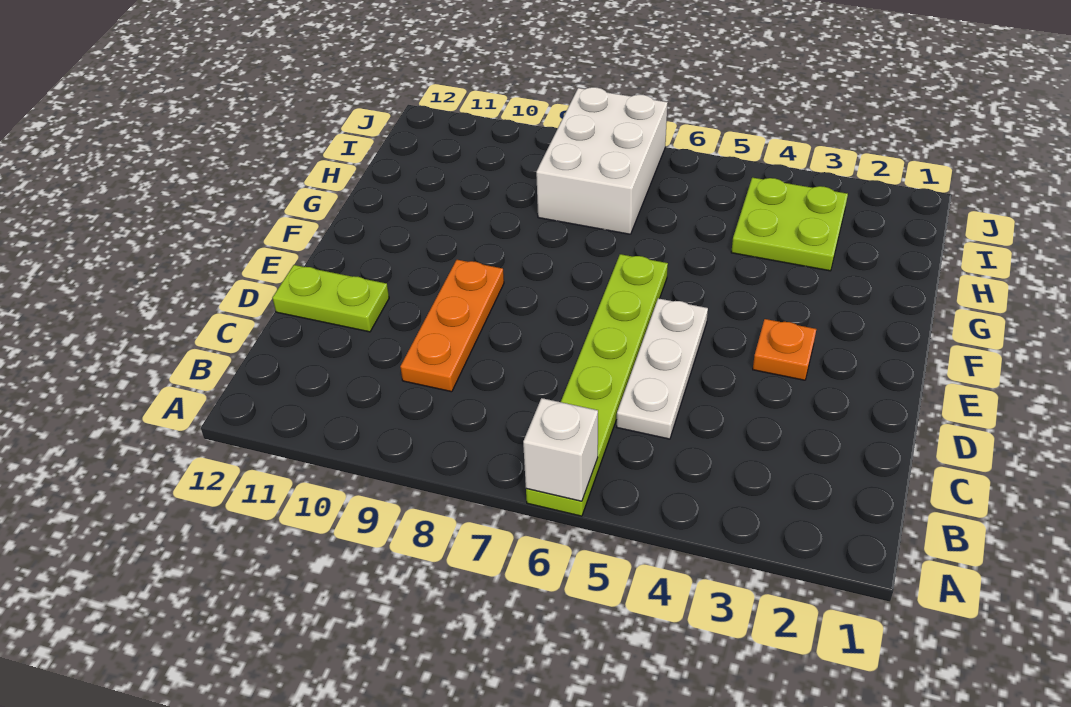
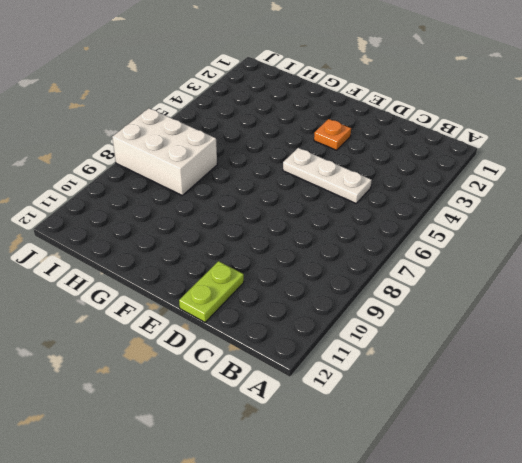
none -> lime plate A6:F6 level 1
none -> orange plate C9:E9 level 1

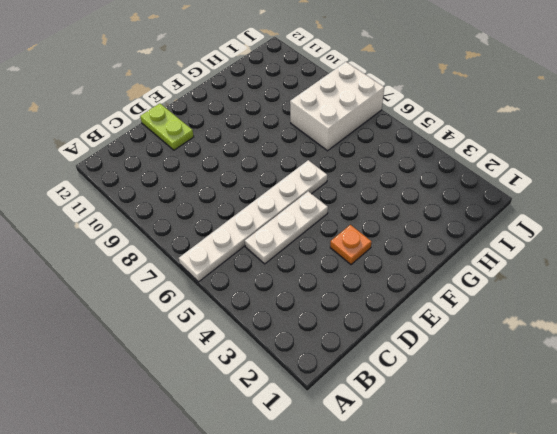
white plate A6:F6 level 1 -> lime plate A6:F6 level 1
none -> orange plate C9:E9 level 1
none -> lime plate H3:I4 level 1

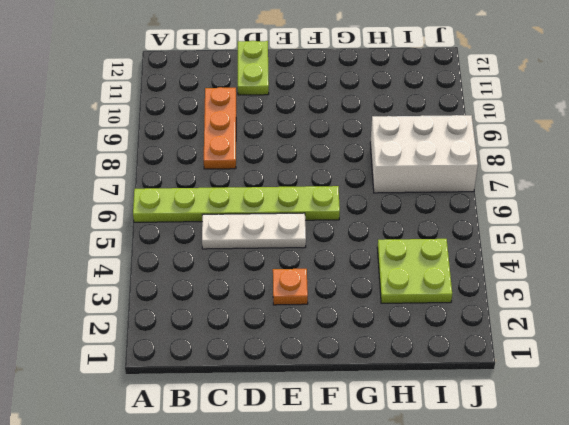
orange plate C8:C10 level 1 -> orange plate C9:E9 level 1
none -> white brick A6 level 2

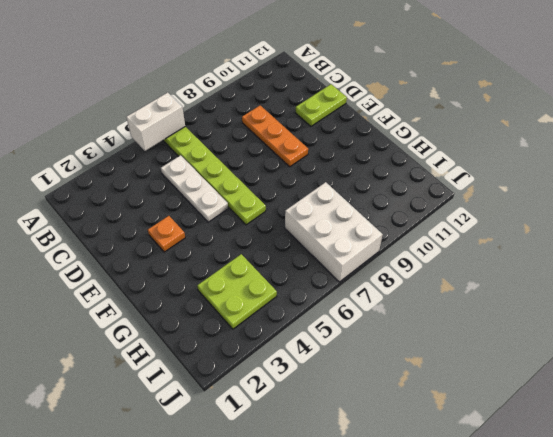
white brick A5:A6 level 2 -> white brick A6 level 2

